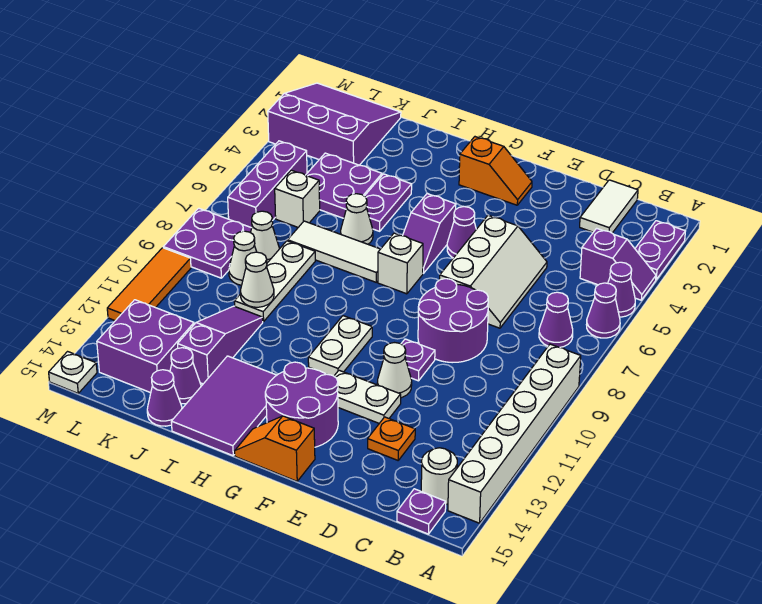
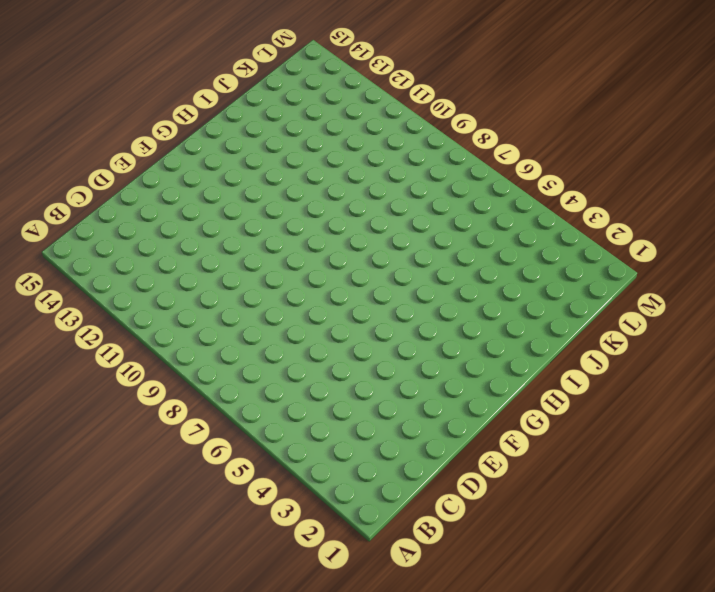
none -> purple plate A2:A3 level 1
none -> purple slope A4:B4 level 1 top B
none -> purple cone A5 level 1
none -> purple cone A6 level 1

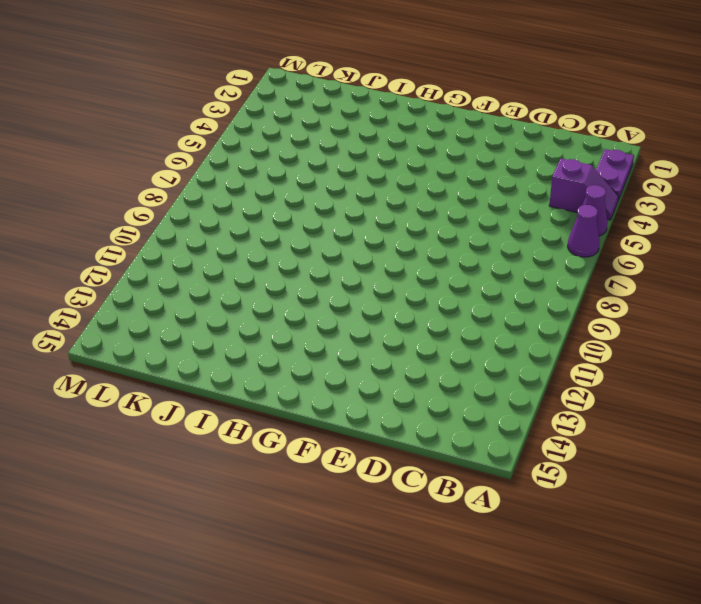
none -> white brick A9:A14 level 1
none -> purple cone B7 level 1
none -> white round brick B14 level 1
none -> purple plate B15 level 1

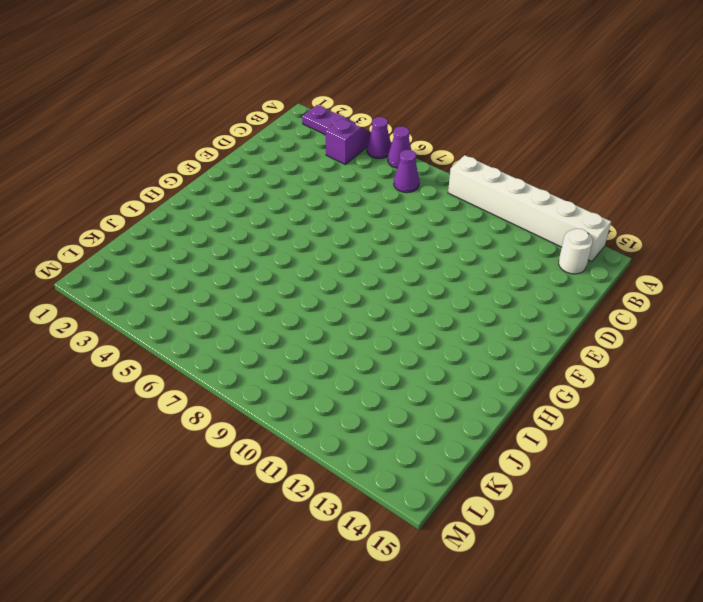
none -> purple plate B15 level 1
none -> white tile C1:C2 level 1
none -> white slope D5:E7 level 1 top E
none -> purple round brick D8:E9 level 1

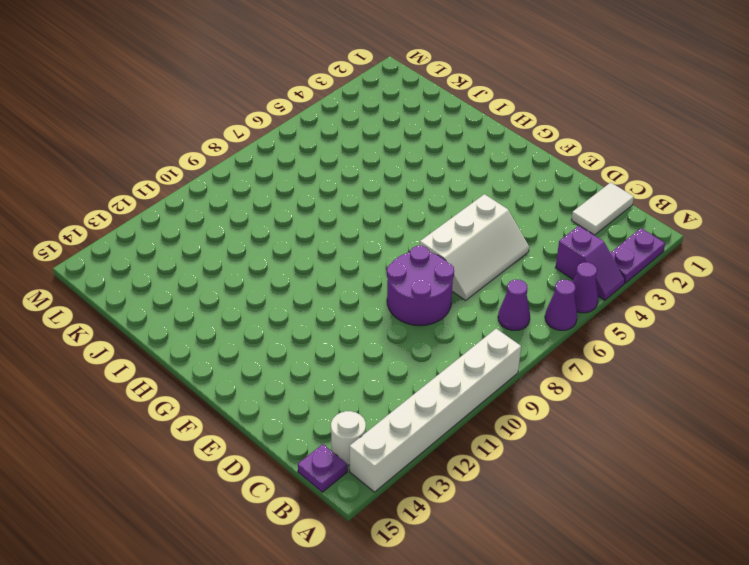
none -> orange plate D13 level 1
none -> purple plate E10 level 1
none -> white cone E11 level 1
none -> white plate E12:F12 level 1

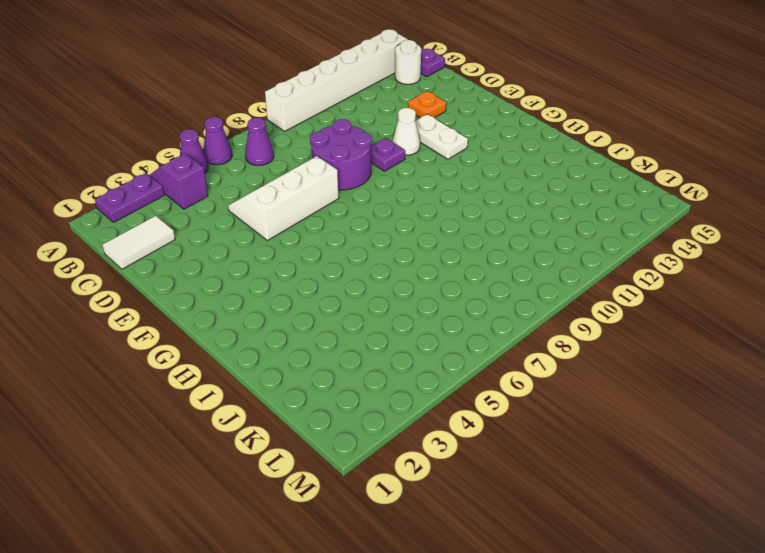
none -> orange slope F2:G2 level 1 top G
none -> purple cone F5 level 1
none -> purple round brick F13:G14 level 1
none -> orange slope F15:G15 level 1 top F

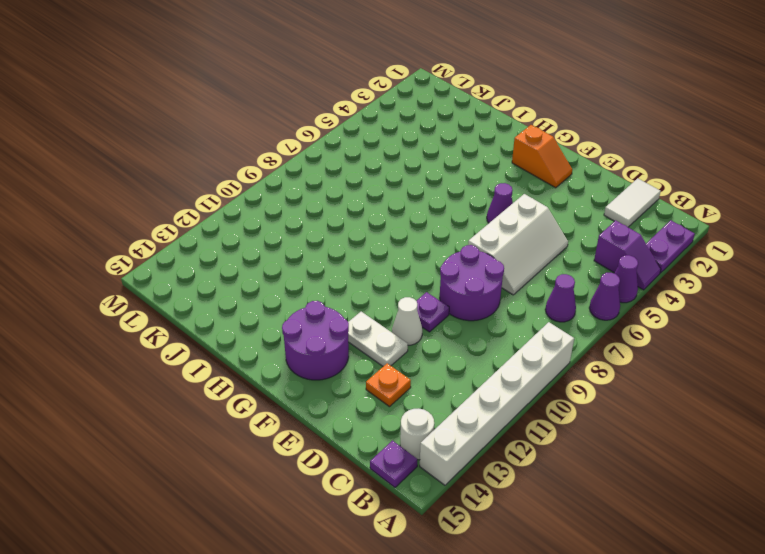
none -> orange slope F15:G15 level 1 top F
none -> purple slope G5:G6 level 1 top 5
none -> white brick G7 level 1
none -> white plate G10:G11 level 1

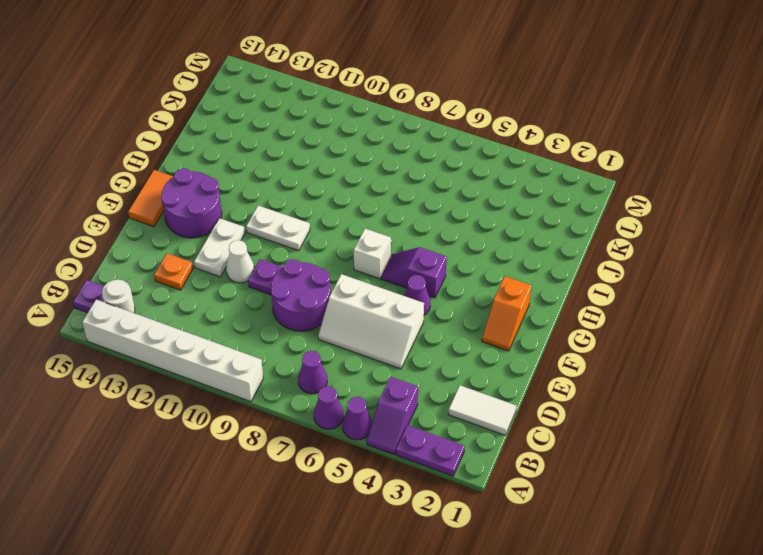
orange tile F15:G15 level 1 -> orange slope F15:G15 level 1 top F
none -> white tile H7:J7 level 1
none -> purple tile H13:I15 level 1
none -> purple plate I4:I5 level 1
none -> white cone I6 level 1

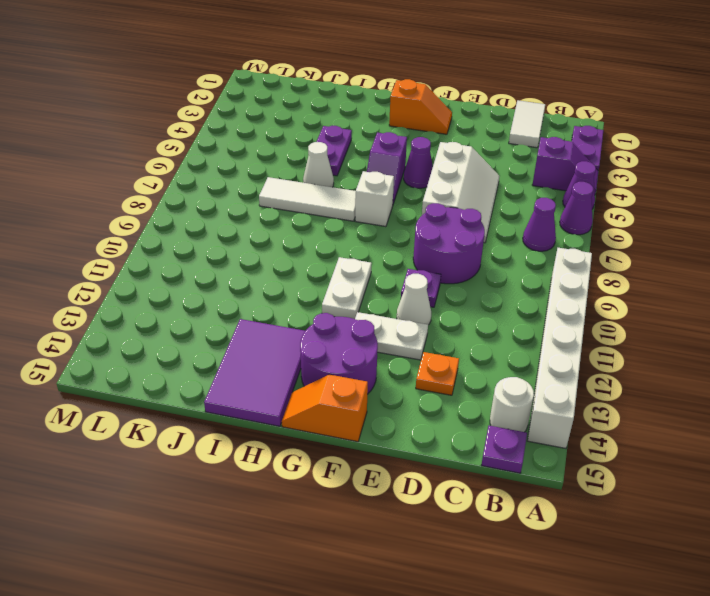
none -> purple plate J4:K5 level 1
none -> white plate J8:J10 level 1
none -> purple slope J11:J13 level 1 top 13
none -> purple cone J14 level 1

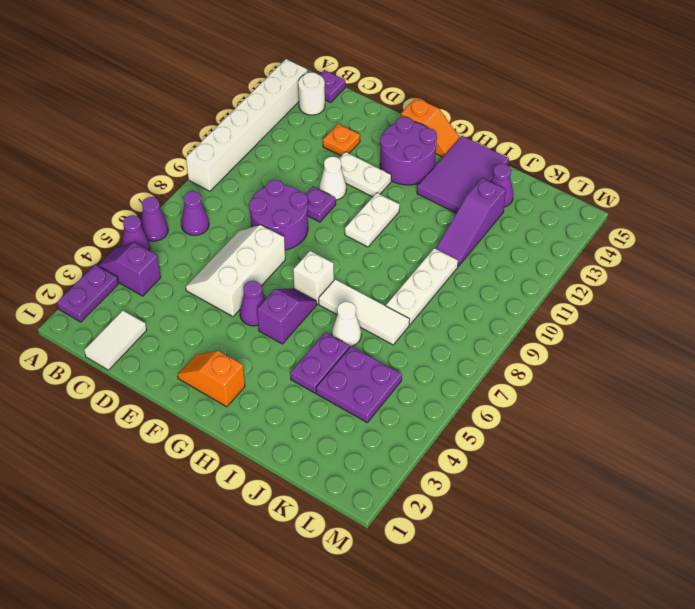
none -> purple cone J15 level 1
none -> purple slope K1:M3 level 1 top 3
none -> white brick K6 level 1
none -> white cone K8 level 1

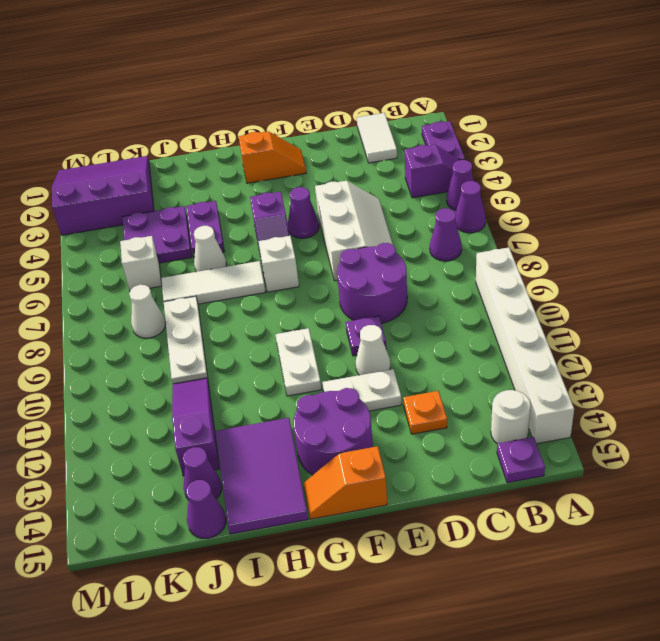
none -> white cone K9 level 1
none -> purple brick K13:L14 level 1
none -> purple brick L5:L7 level 1
none -> purple plate L8:M9 level 1

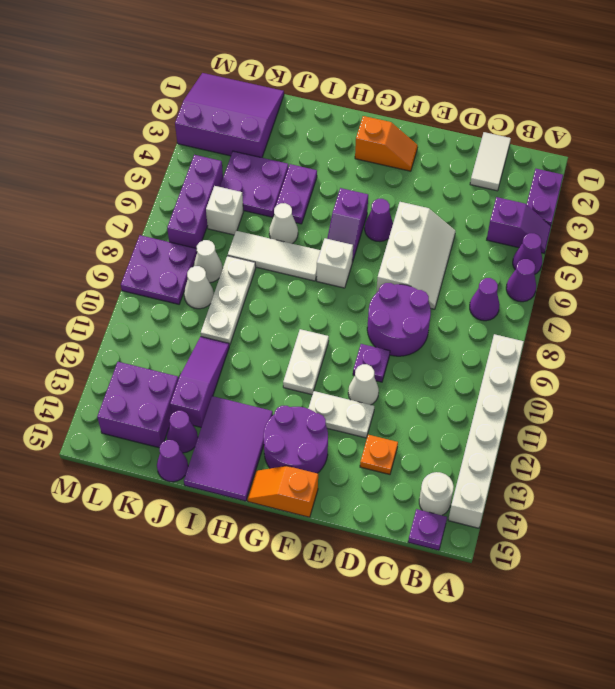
none -> orange tile M10:M12 level 1
none -> white plate M15 level 1
none -> white cone J10 level 2

